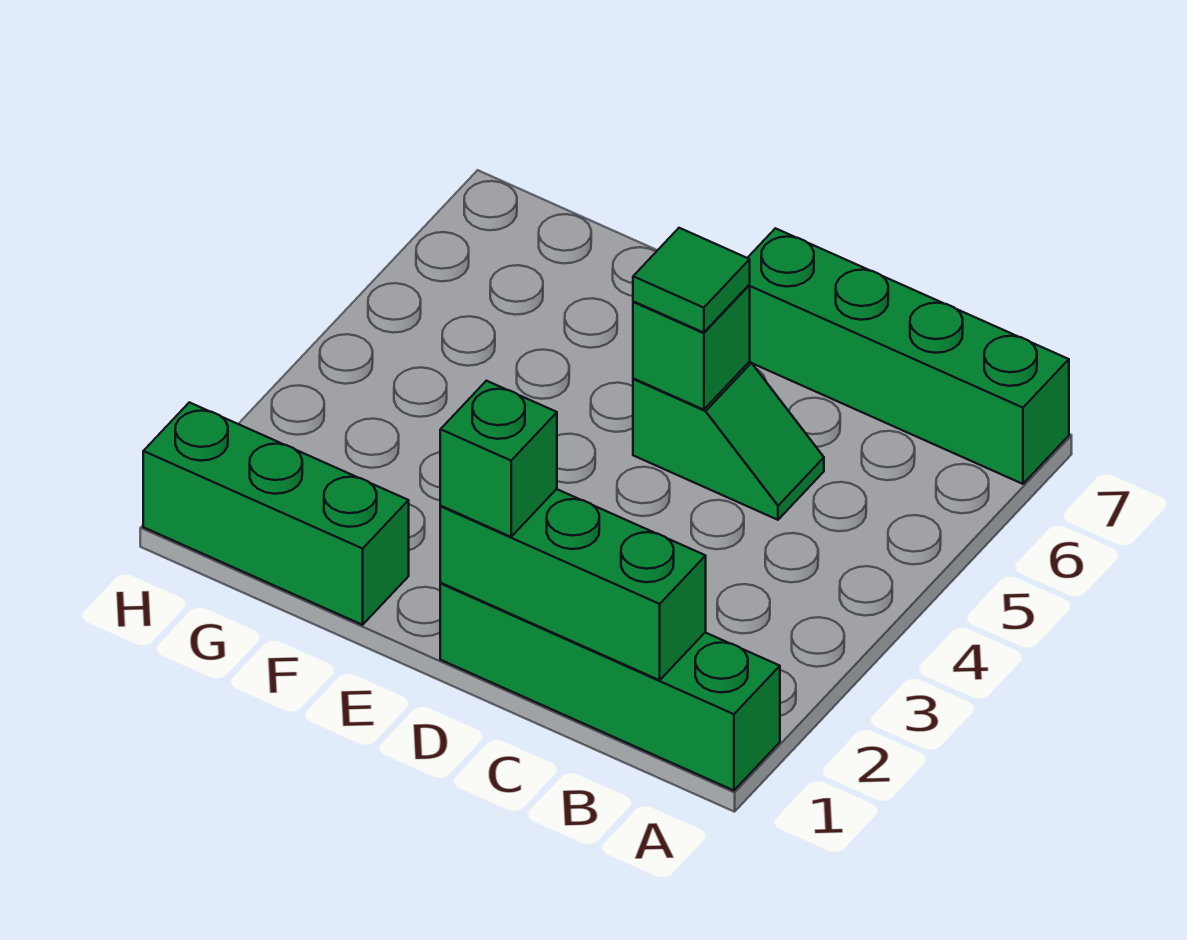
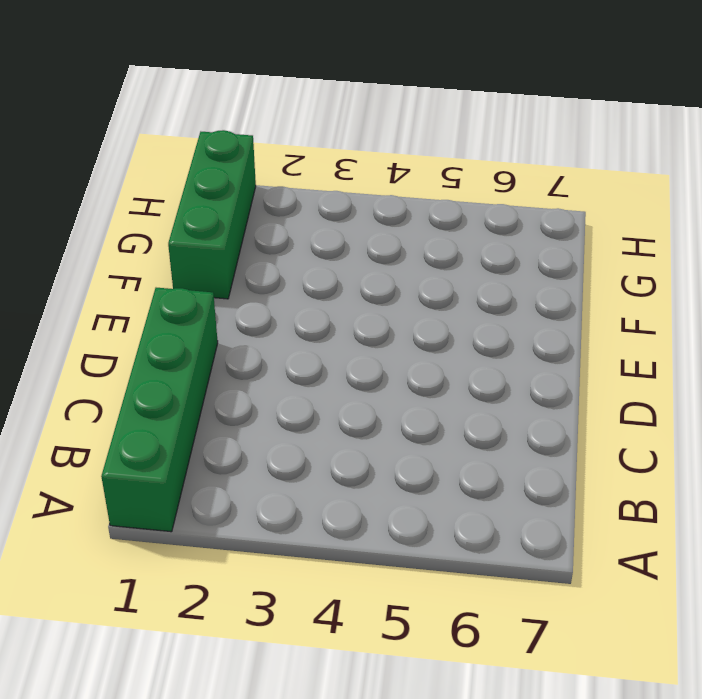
none -> green brick A7:D7 level 1
none -> green slope C5:D5 level 1 top D

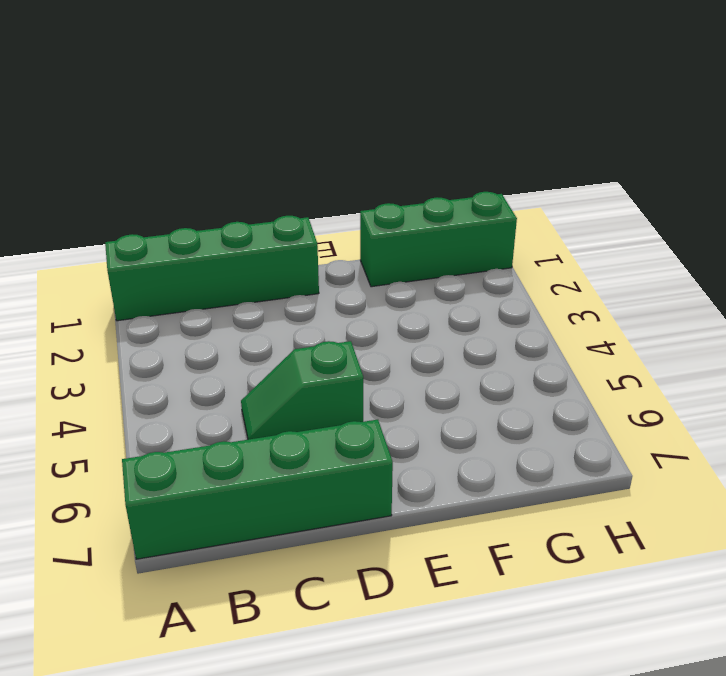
none -> green brick B1:D1 level 2
none -> green brick D5 level 2

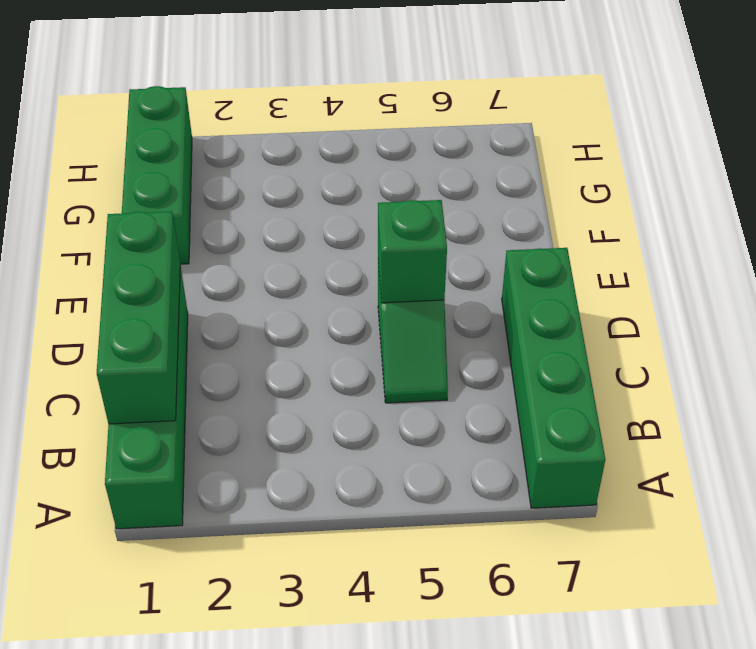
none -> green brick D1 level 3
none -> green tile D5 level 3

